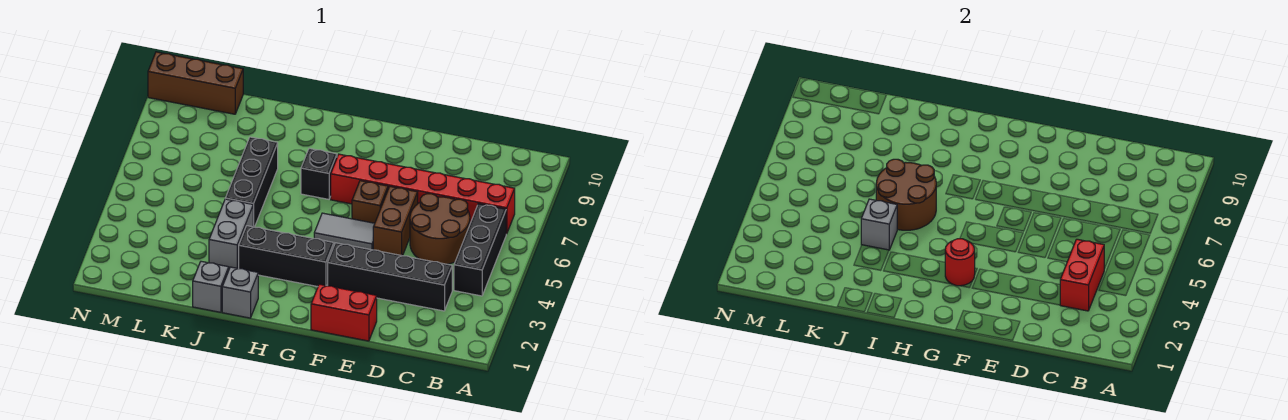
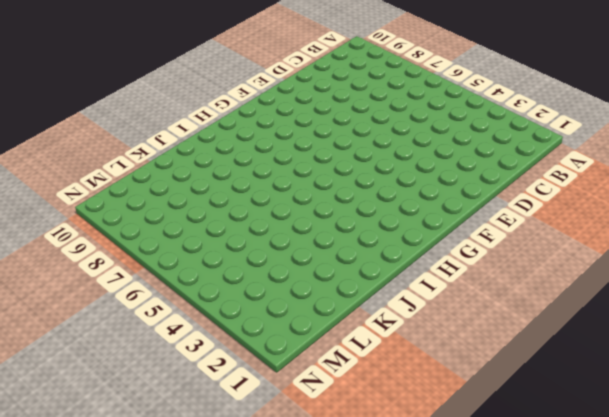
none -> black brick B4:B6 level 1
none -> red brick B7:G7 level 1
none -> black brick C3:F3 level 1

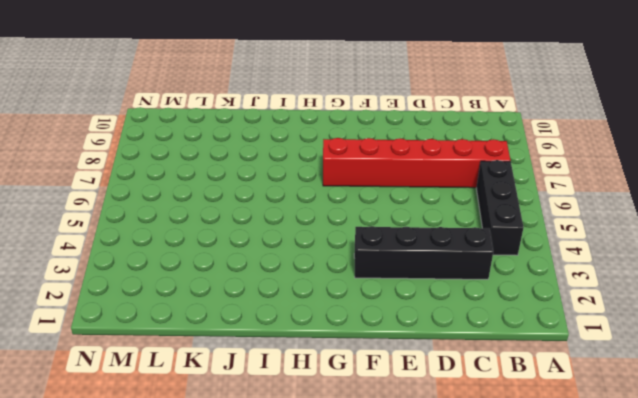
none -> brown round brick C5:D6 level 1
none -> red brick E1:F1 level 1
none -> brown brick E5:E6 level 1

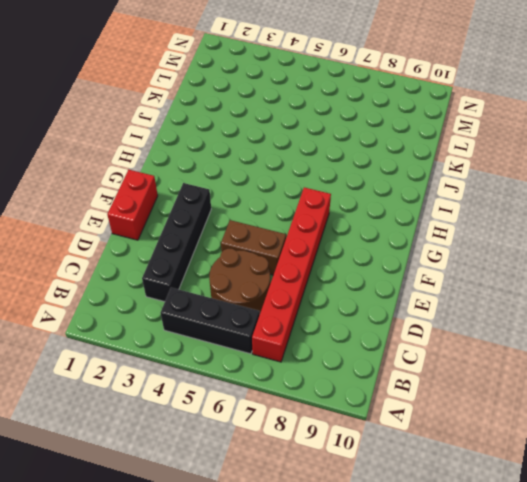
none -> grey tile F5:G5 level 1
none -> brown brick F6 level 1
none -> black brick G3:I3 level 1

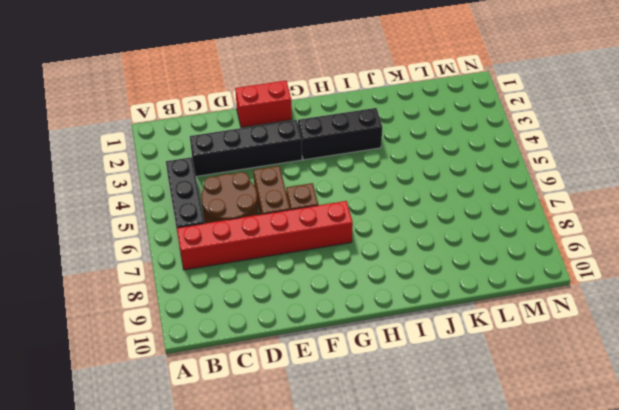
none -> grey tile F5:G5 level 1
none -> black brick H7 level 1
none -> grey brick I1 level 1

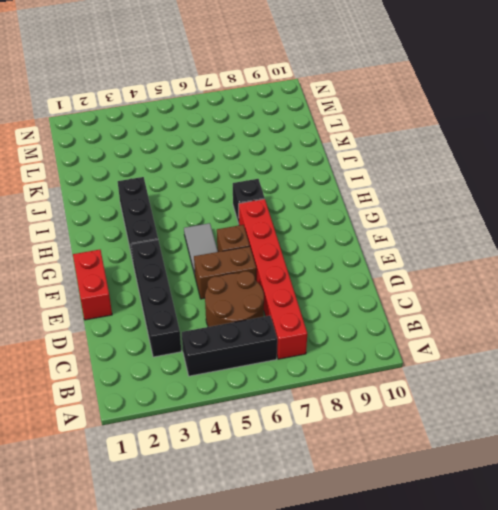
none -> grey brick I1 level 1
none -> grey brick J1 level 1
none -> grey brick J3:J4 level 1

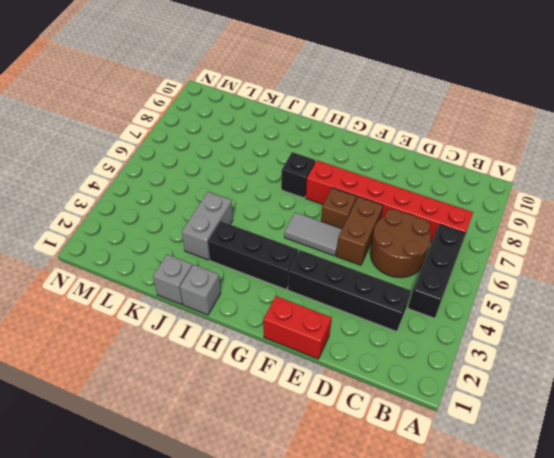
none -> black brick J5:J7 level 1
none -> brown brick L10:N10 level 1
none -> red brick C3:C4 level 2

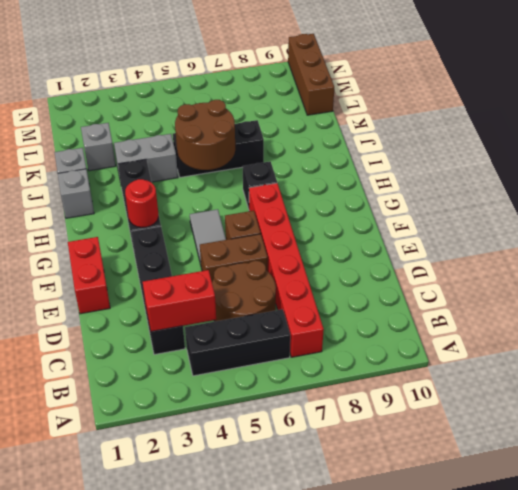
grey brick K2 level 1 -> grey brick J4 level 2

